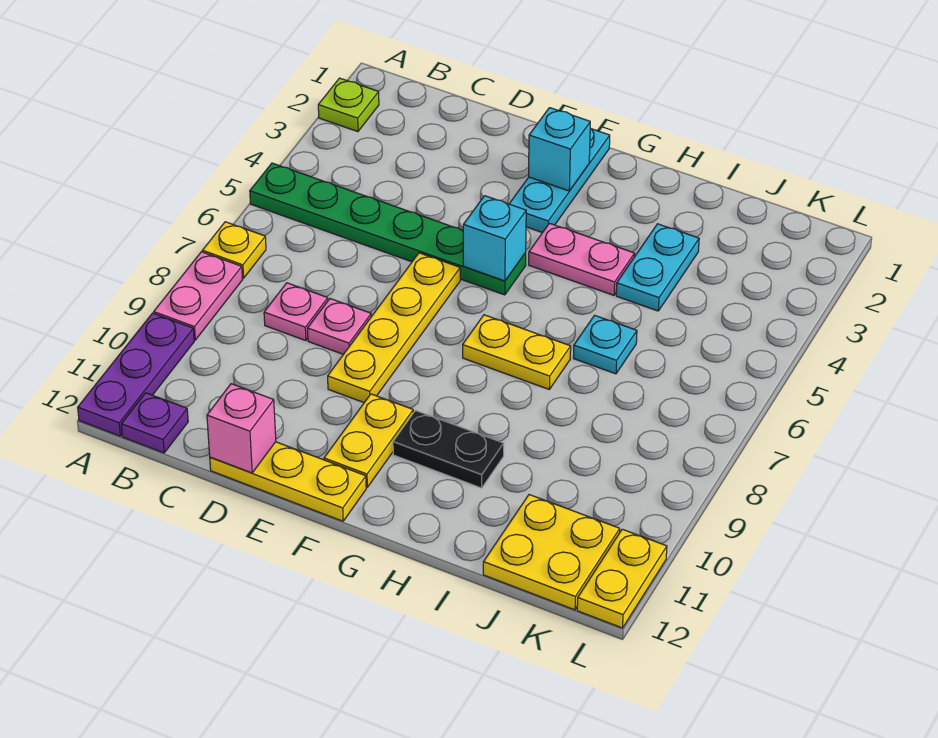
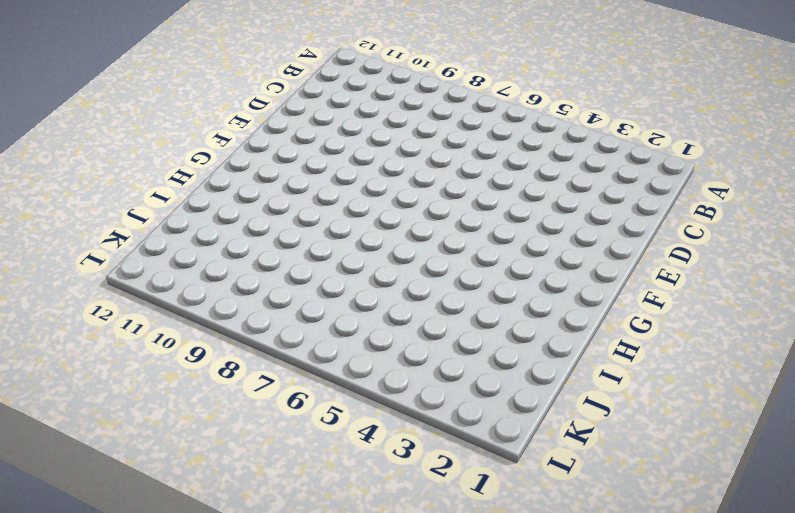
none -> lime plate A2 level 1
none -> green plate A5:F5 level 1
none -> yellow plate A7 level 1

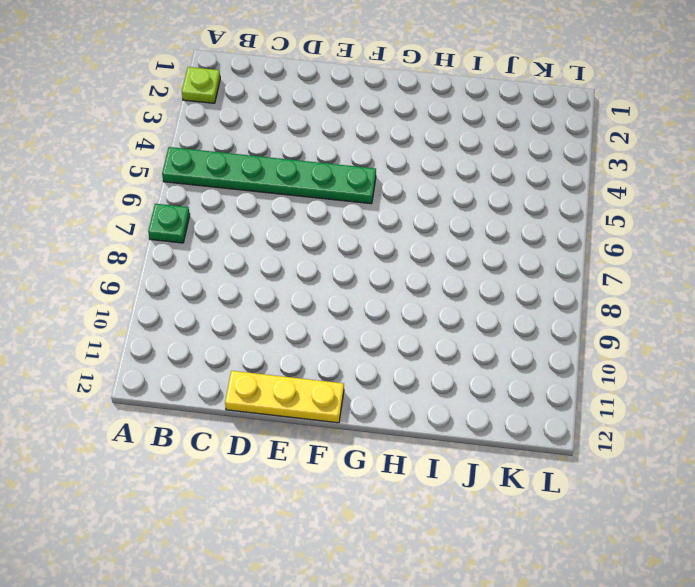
green plate A7 level 1 -> yellow plate A7 level 1
none -> pink plate A8:A9 level 1
none -> purple plate A10:A12 level 1
none -> purple plate B12 level 1

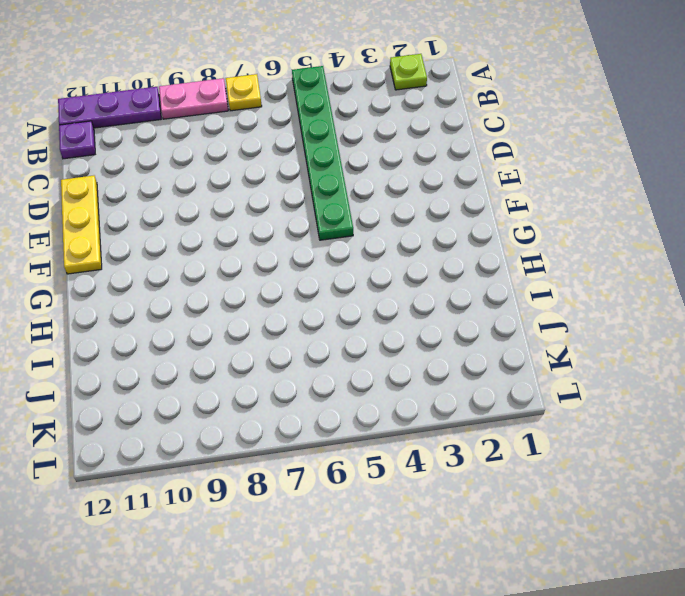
none -> pink plate C8 level 1
none -> pink plate D8 level 1
none -> yellow plate E6:E9 level 1

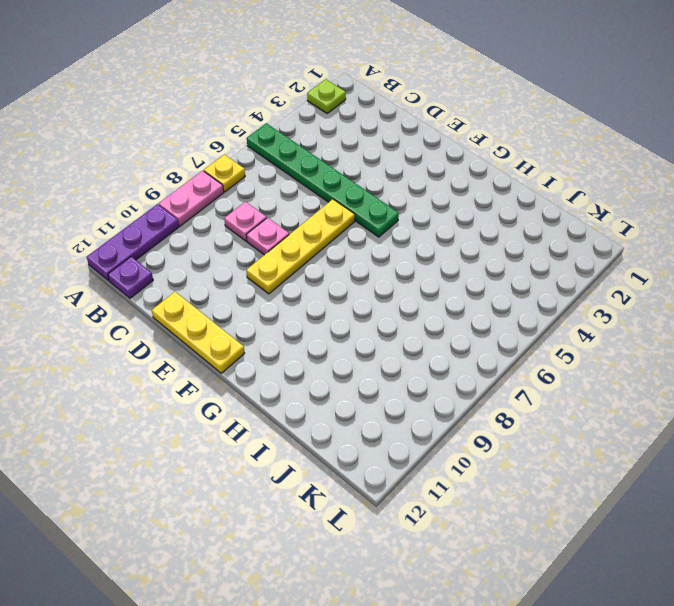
none -> cyan plate F1:F3 level 1
none -> yellow plate F10:F11 level 1
none -> pink plate G4:H4 level 1

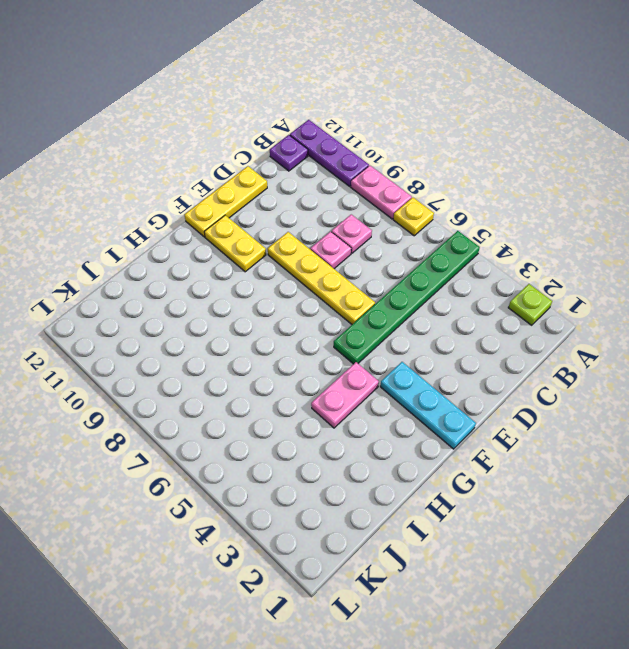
none -> yellow plate G7:H7 level 1
none -> black plate G10:H10 level 1
none -> cyan plate I3:I4 level 1

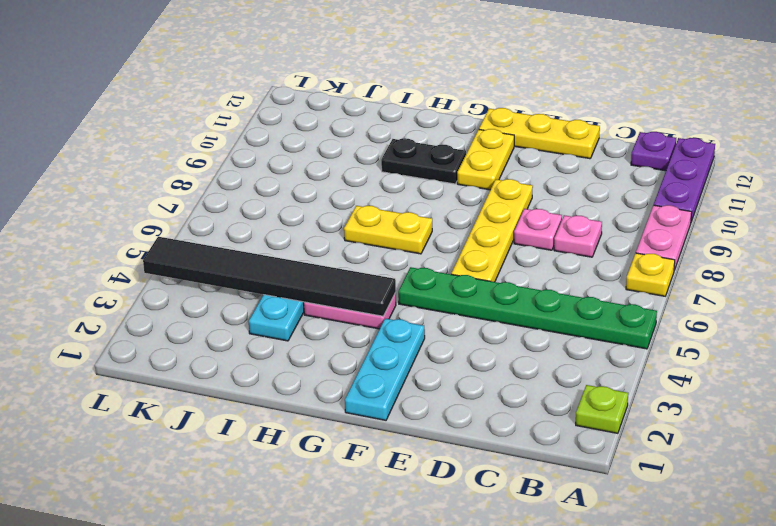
black tile G4:L4 level 2 -> none
none -> cyan plate I6 level 1
none -> yellow plate J11:K12 level 1
none -> yellow plate L11:L12 level 1

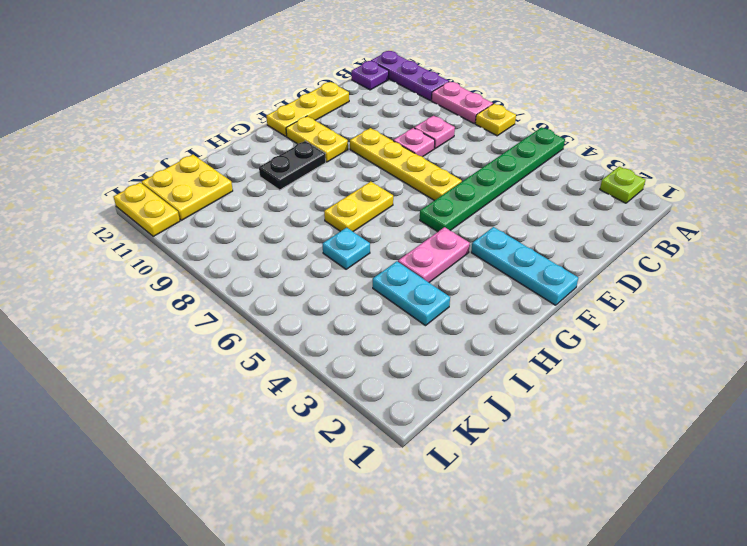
none -> pink brick D12 level 2
none -> cyan brick F2 level 2
none -> cyan brick F5 level 2

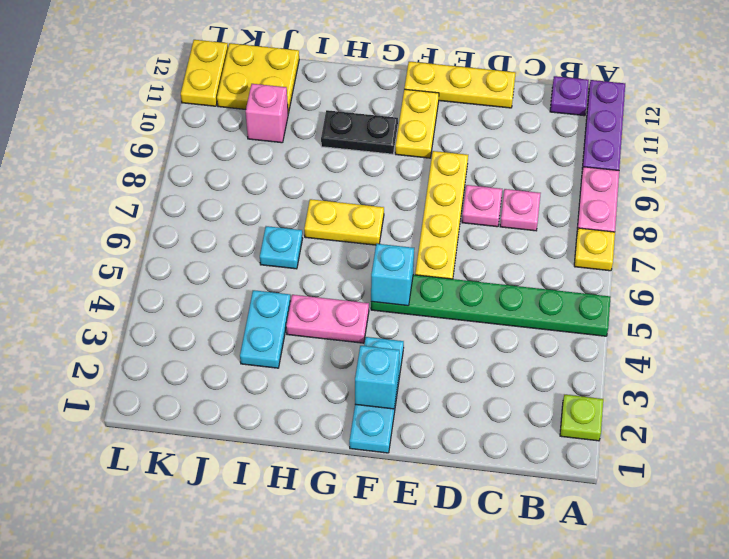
pink brick J10 level 1 -> pink brick D12 level 2

